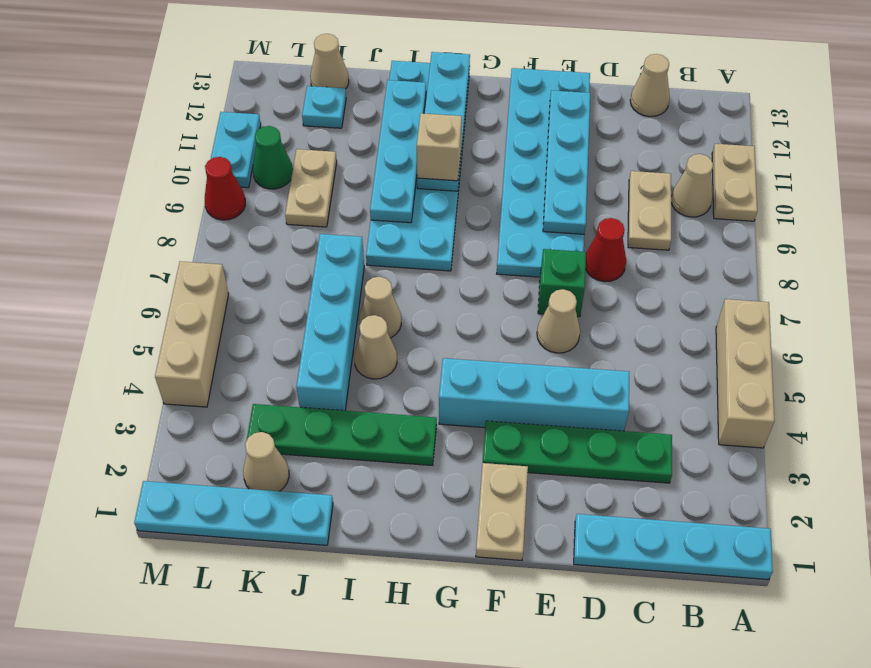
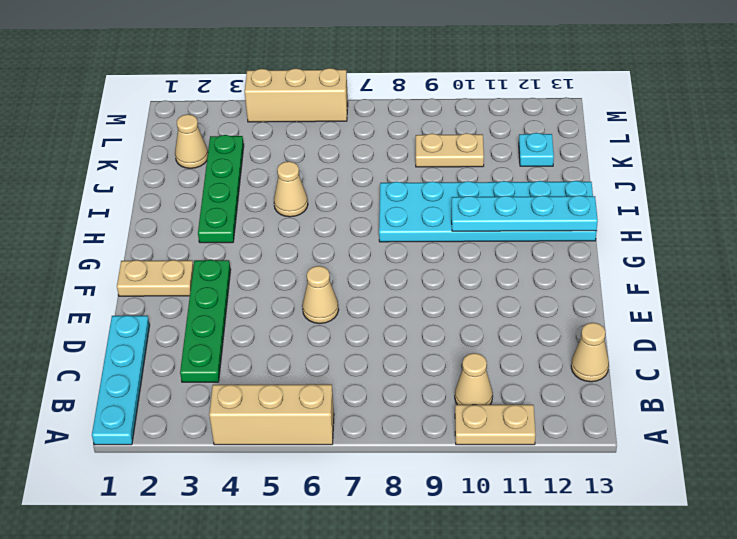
none -> tan plate C9:C10 level 1
none -> cyan brick D4:G4 level 1
none -> red cone D8 level 1
none -> green brick E7 level 1

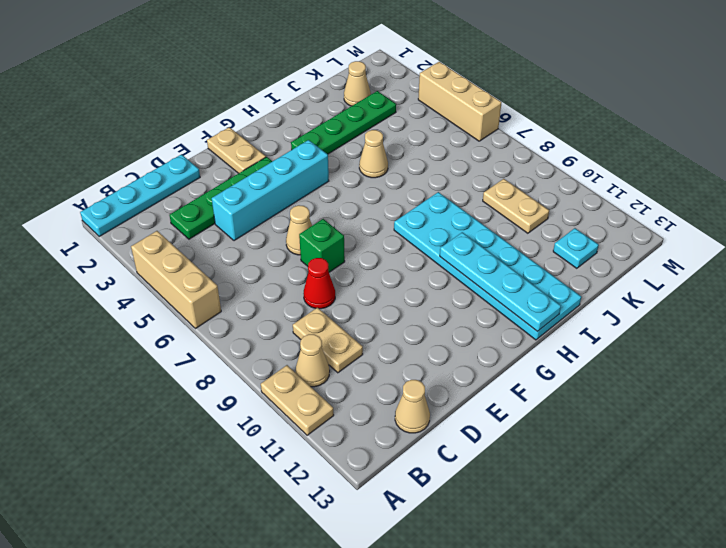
none -> cyan plate E8:F13 level 1
none -> tan cone I6 level 1
none -> cyan plate J1:M1 level 1
none -> cyan brick J4:J7 level 1

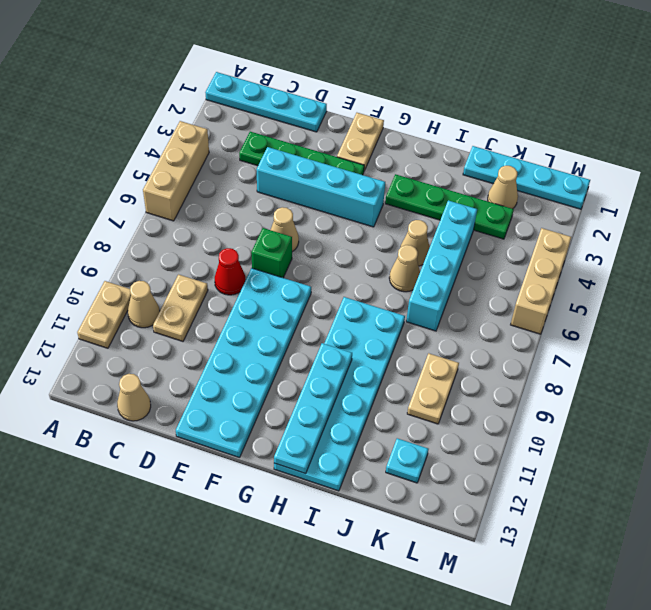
none -> tan cone K13 level 1
none -> green cone L10 level 1
none -> red cone M9 level 1
none -> cyan plate M10:M11 level 1

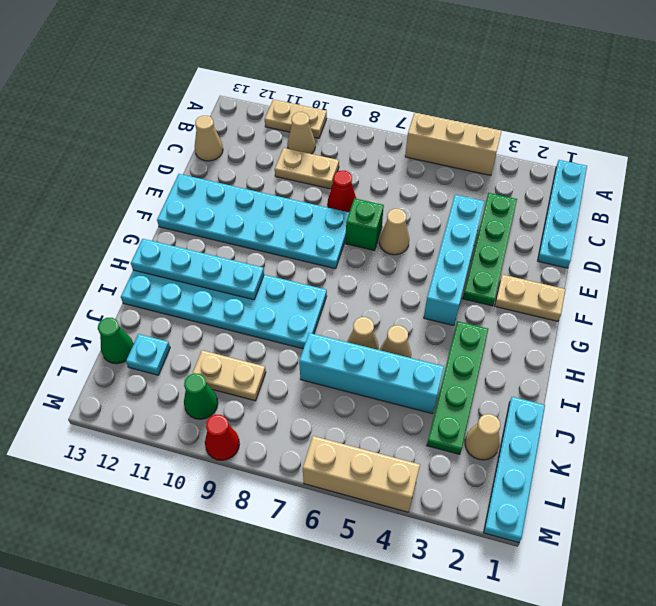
green cone K13 level 1 -> tan cone K13 level 1
none -> cyan plate M10:M11 level 1
none -> cyan plate E9:E12 level 2
none -> cyan plate I9:I12 level 2
none -> tan brick H10 level 3

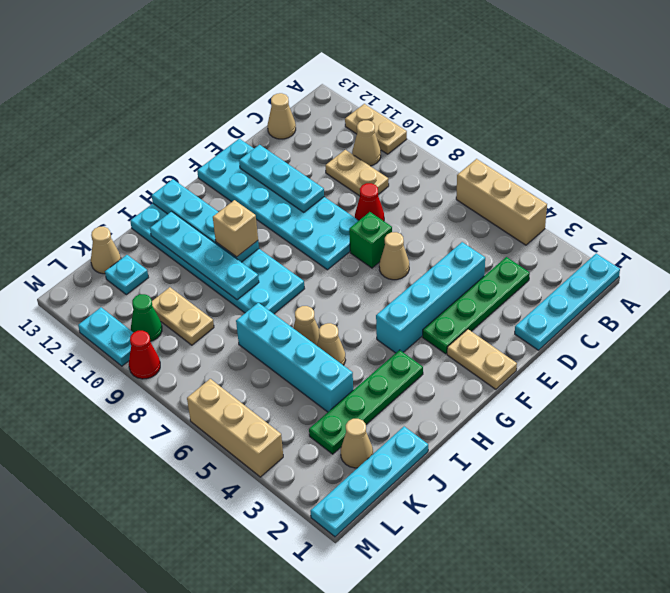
cyan plate E10:E12 level 2 -> cyan plate E9:E12 level 2

